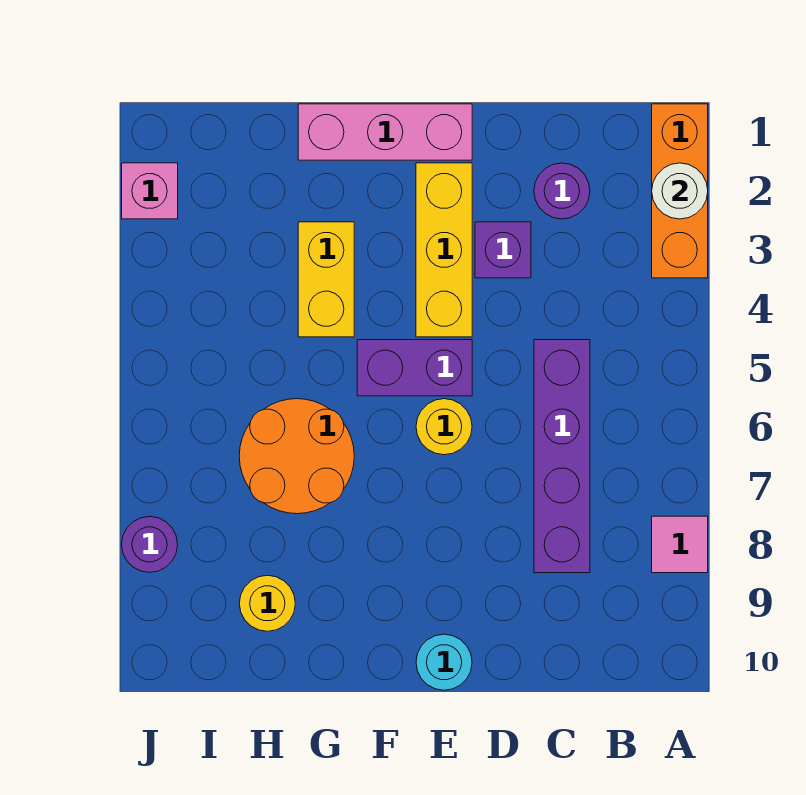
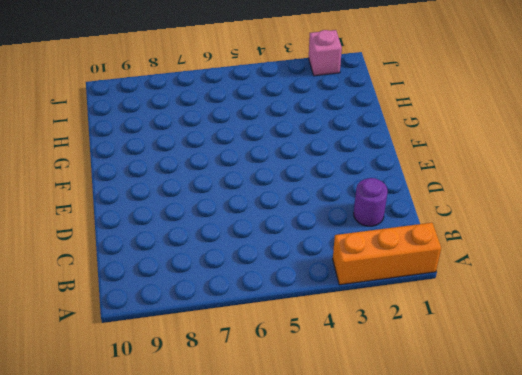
none -> pink tile A8 level 1
none -> purple brick C5:C8 level 1
none -> purple brick D3 level 1

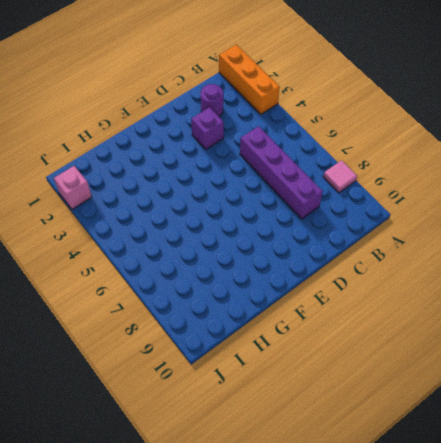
none -> pink brick E1:G1 level 1
none -> yellow brick E2:E4 level 1
none -> purple brick E5:F5 level 1

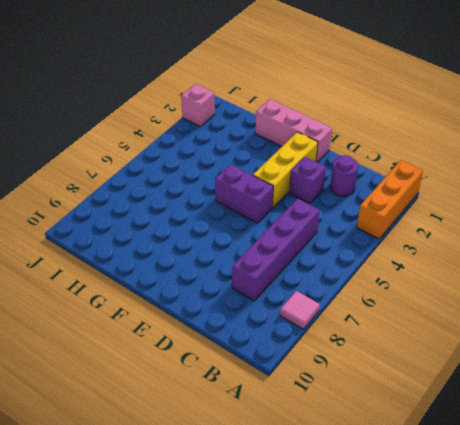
none -> yellow round brick E6 level 1
none -> cyan round brick E10 level 1
none -> yellow brick G3:G4 level 1

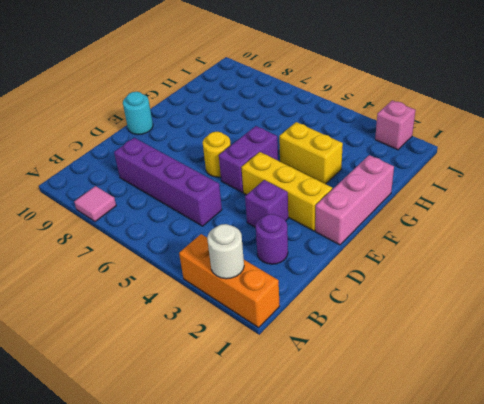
none -> orange round brick G6:H7 level 1
none -> yellow round brick H9 level 1
none -> purple round brick J8 level 1

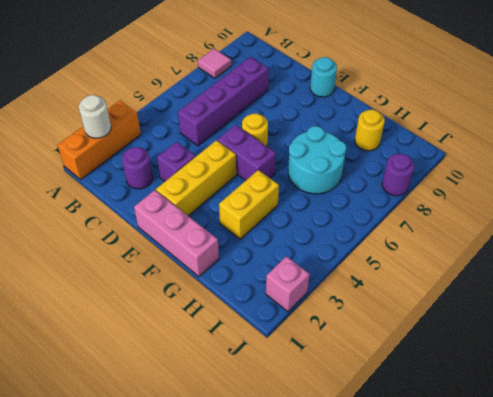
cyan round brick G6:H7 level 1 -> orange round brick G6:H7 level 1

